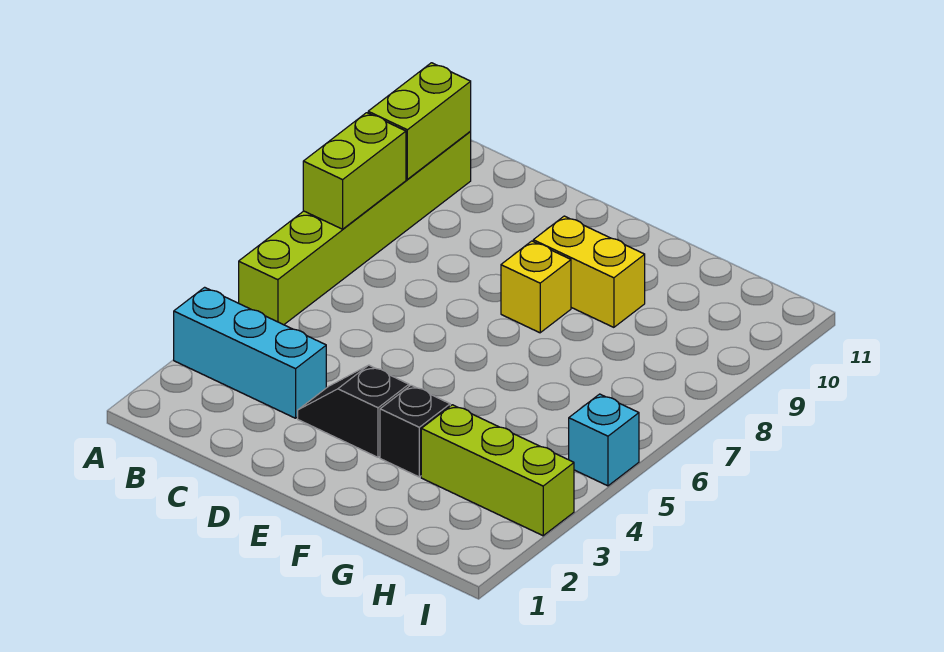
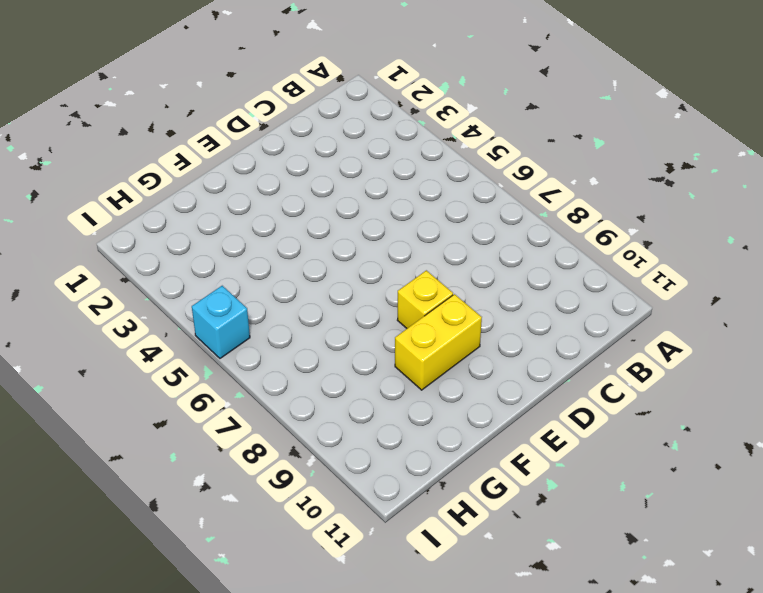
none -> cyan brick A3:C3 level 1
none -> lime brick A5:A10 level 1

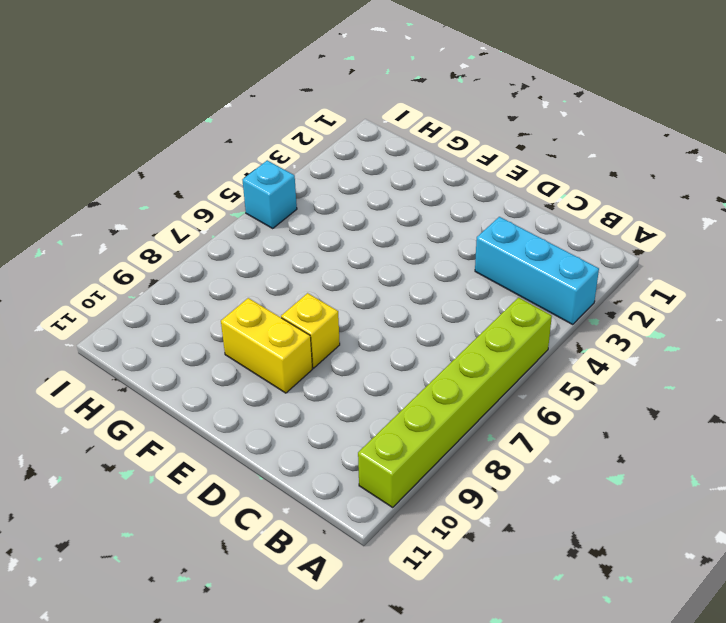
none -> black slope D3:E3 level 1 top E
none -> black brick F3 level 1

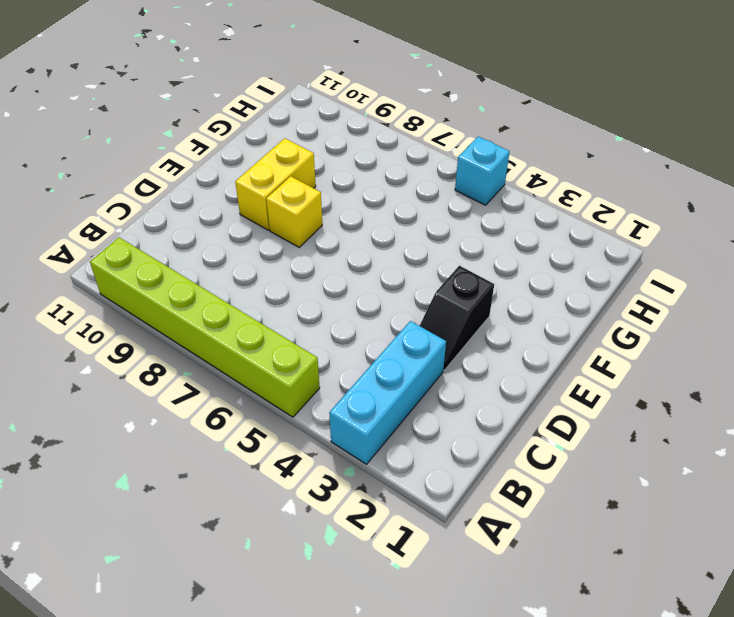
none -> black brick F3 level 1
none -> lime brick G3:I3 level 1

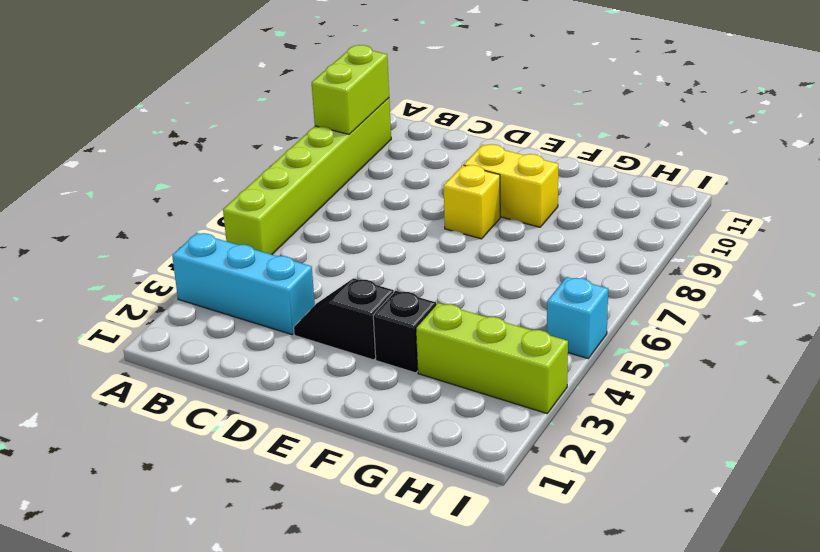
none -> lime brick A7:A8 level 2

